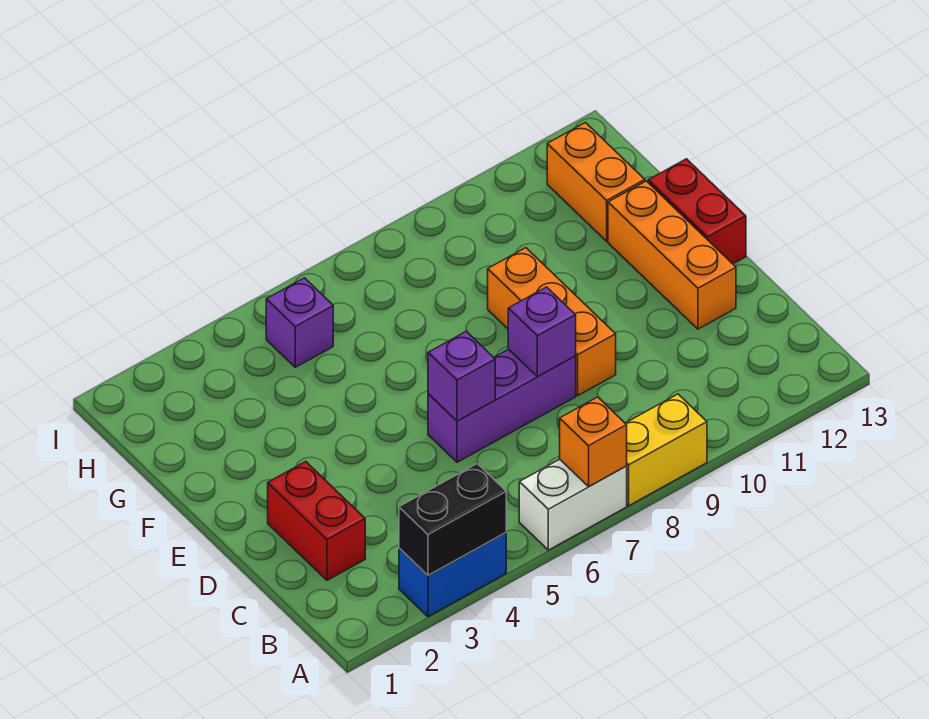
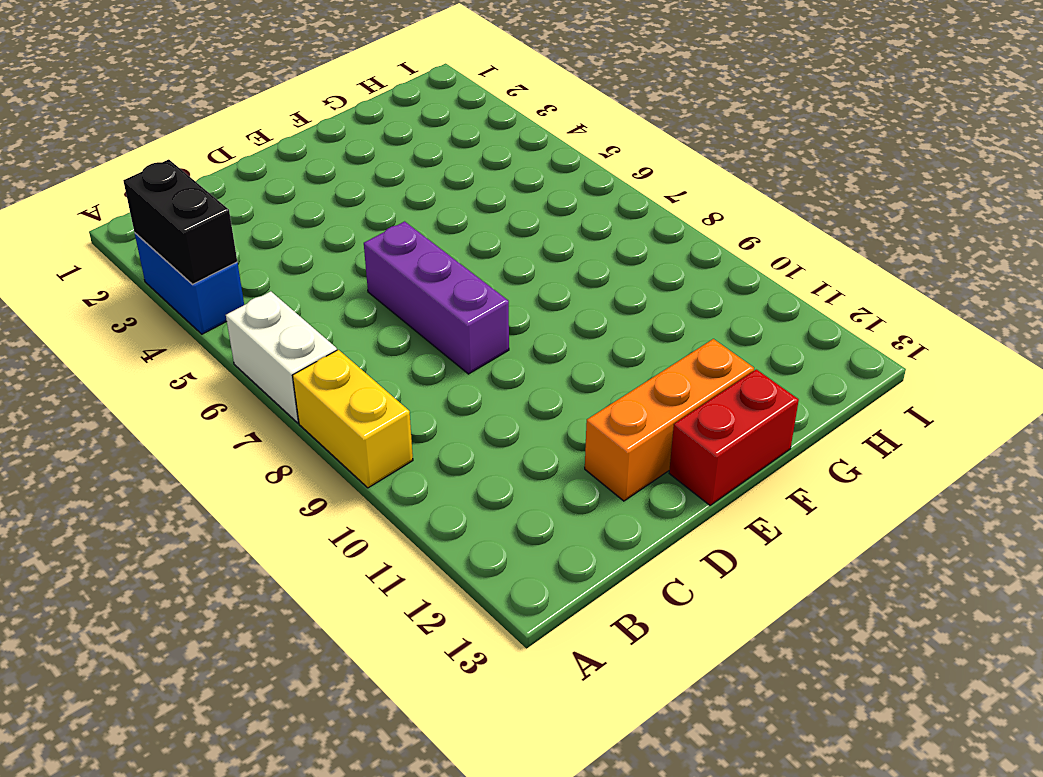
none -> red brick C2:D2 level 1
none -> orange brick D9:F9 level 1
none -> orange brick G12:H12 level 1

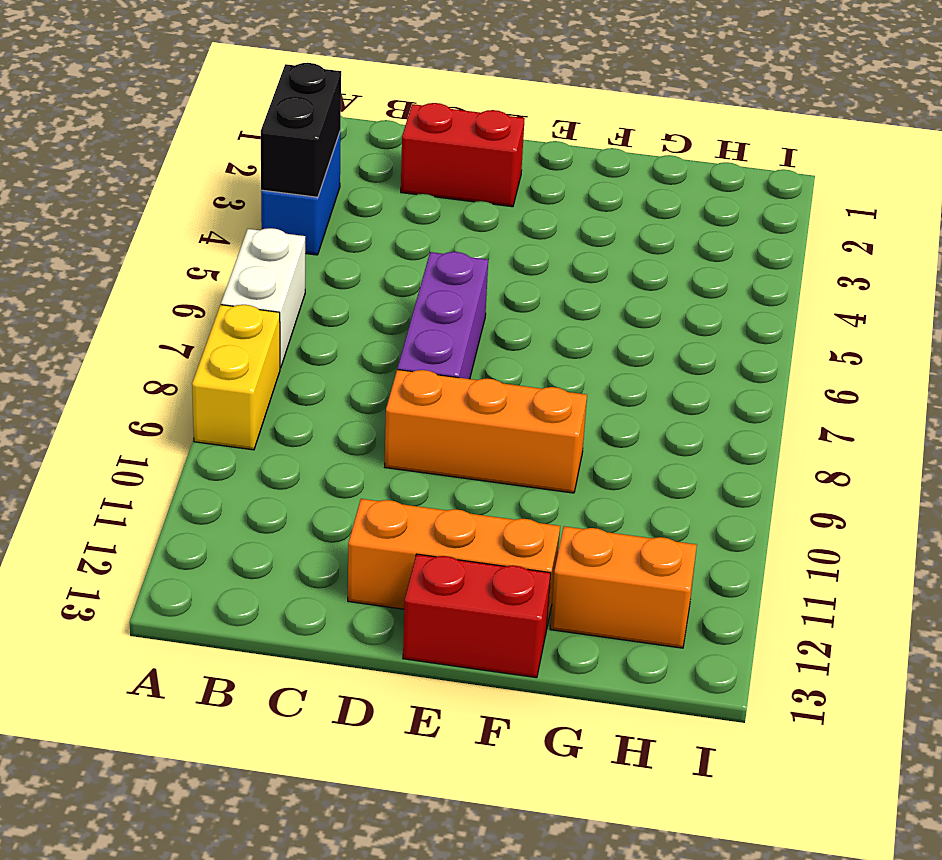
none -> purple brick H5 level 1
none -> orange brick A7 level 2
none -> purple brick D6 level 2

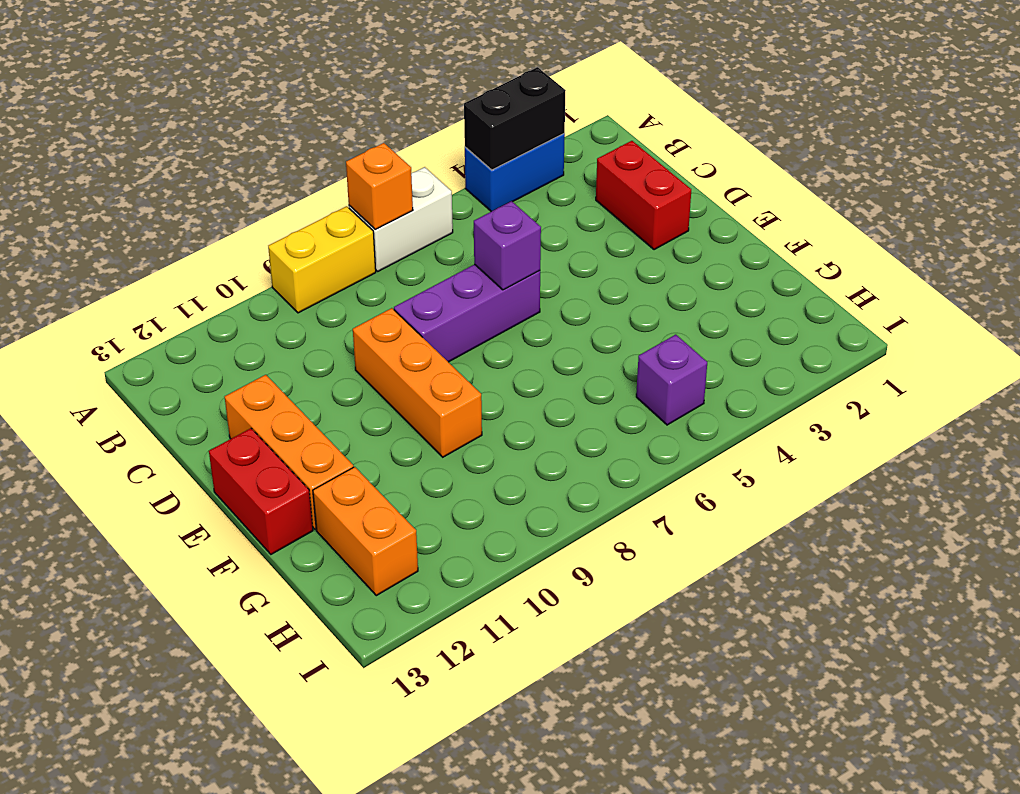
none -> purple brick D8 level 2

